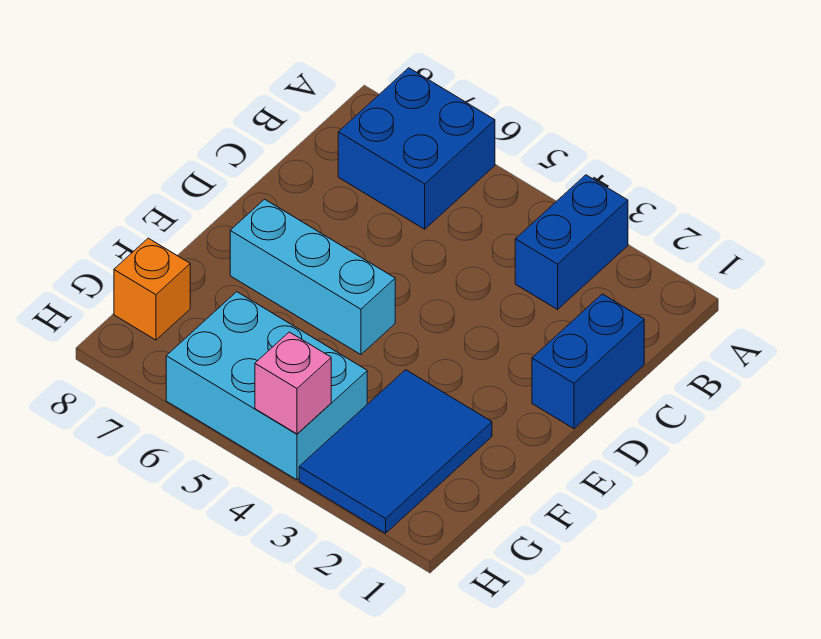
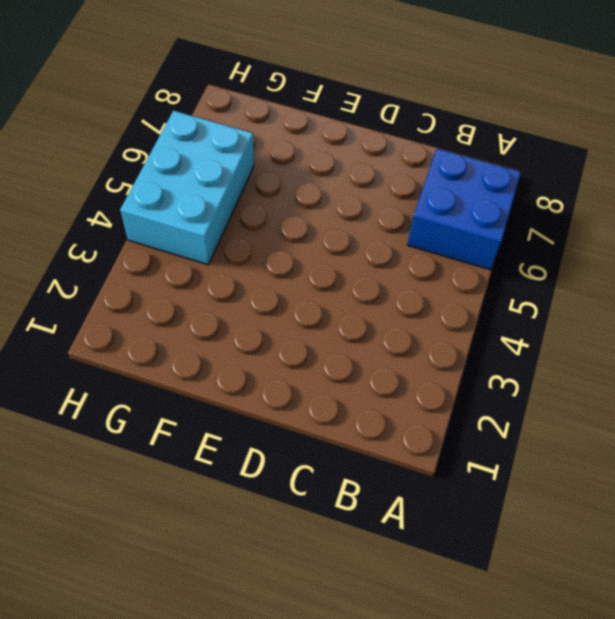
none -> blue brick A3:B3 level 1
none -> blue brick C1:D1 level 1

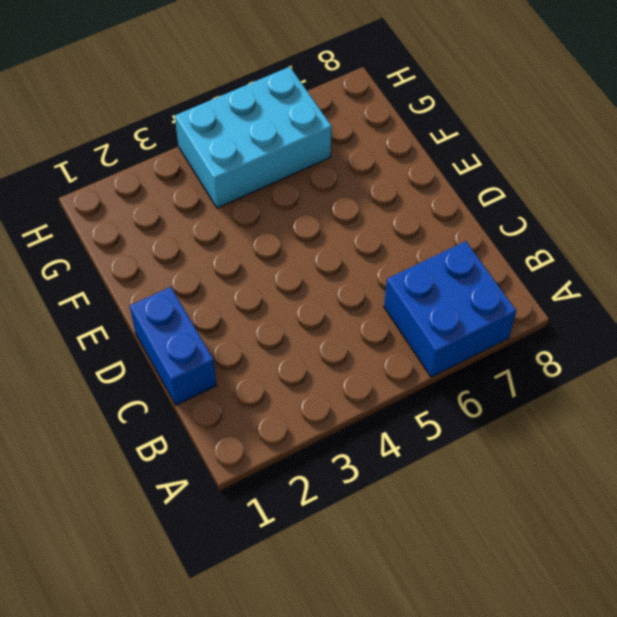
none -> blue brick A3:B3 level 1
none -> cyan brick E5:E7 level 1

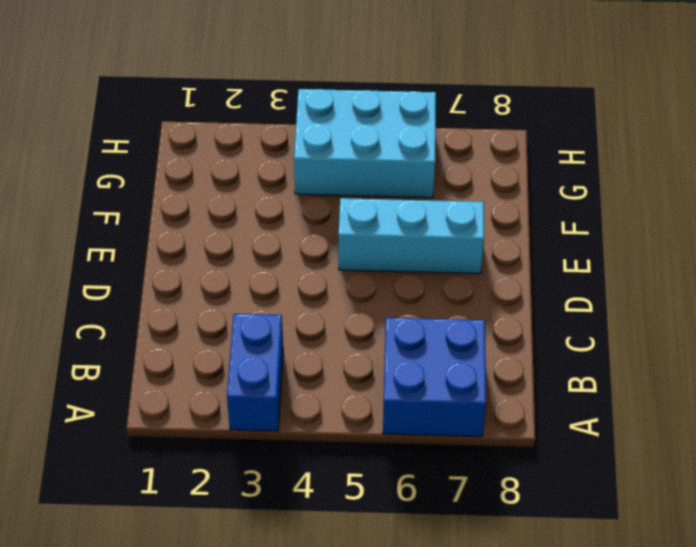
none -> blue brick C1:D1 level 1
none -> blue tile F2:H3 level 1

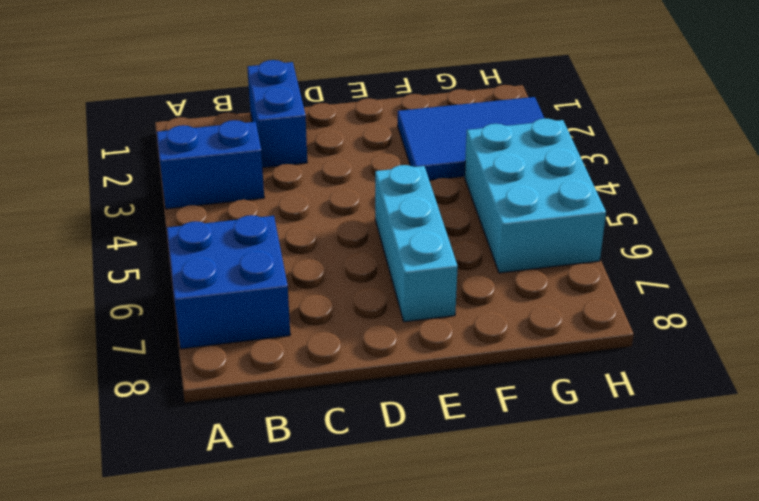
blue brick C1:C2 level 1 -> blue brick C1:D1 level 1
none -> orange brick G8 level 1
none -> pink brick H4 level 2

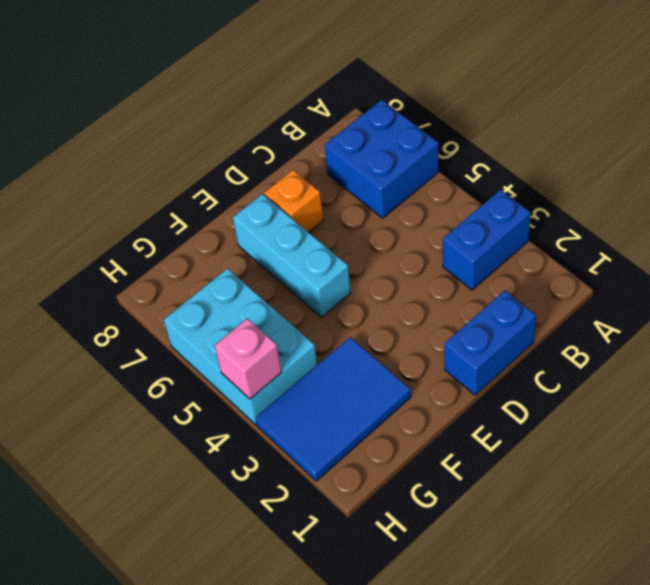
orange brick D7 level 1 -> orange brick G8 level 1

